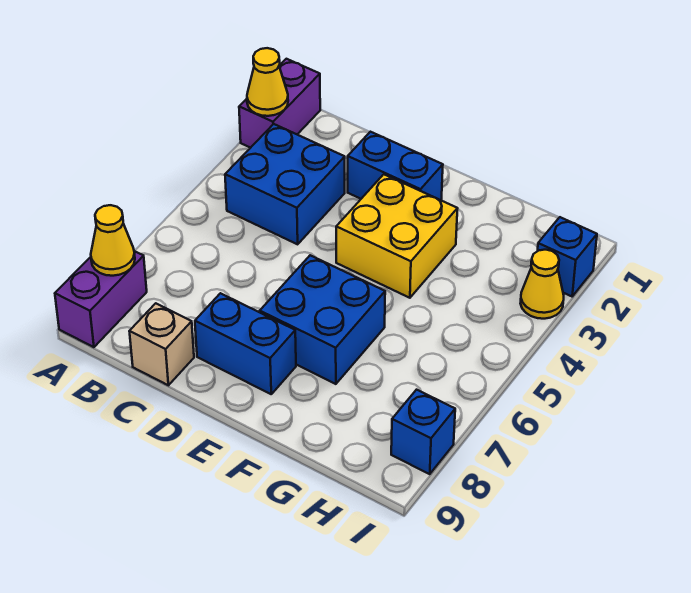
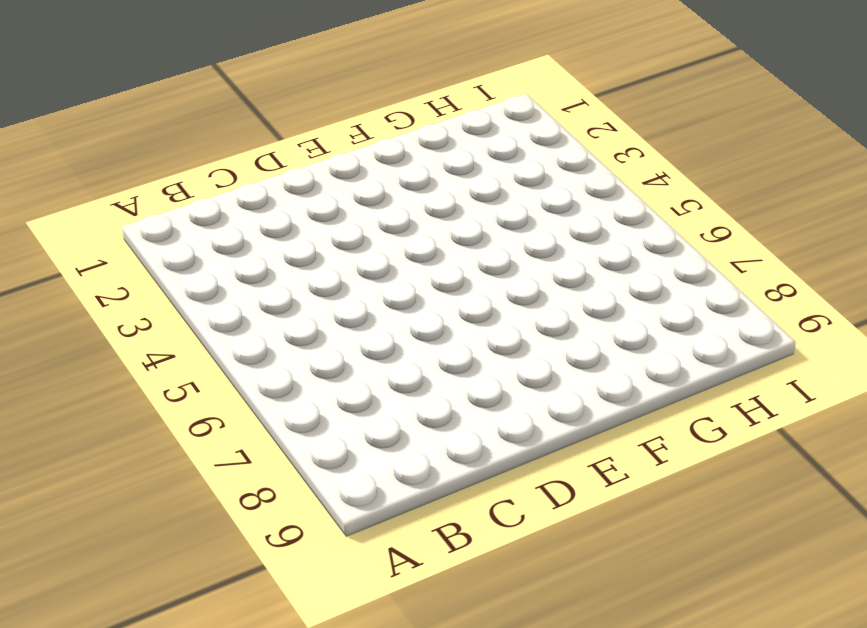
none -> purple brick A1:A2 level 1
none -> purple brick A8:A9 level 1
none -> blue brick B3:C4 level 1

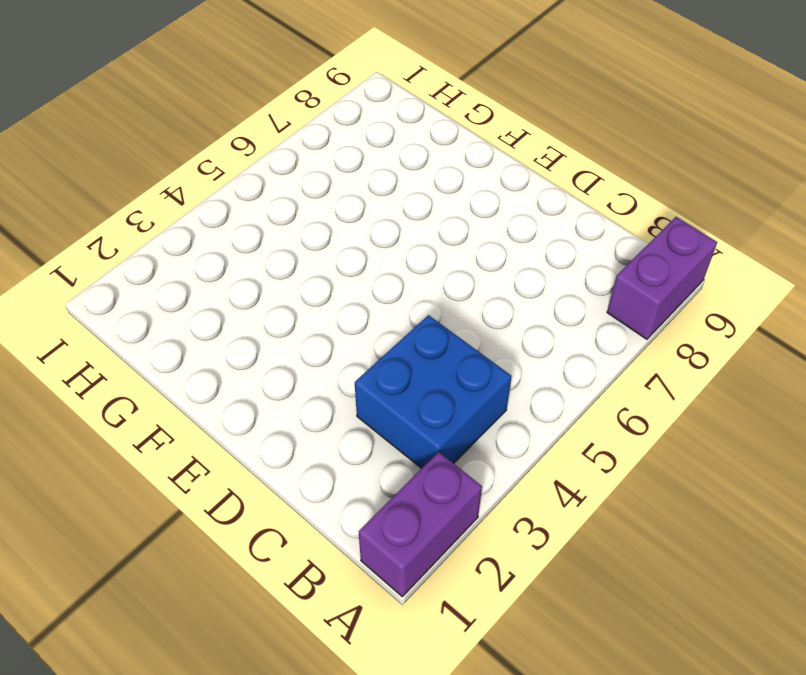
none -> tan brick C9 level 1
none -> blue brick D2:E2 level 1
none -> blue brick D8:E8 level 1

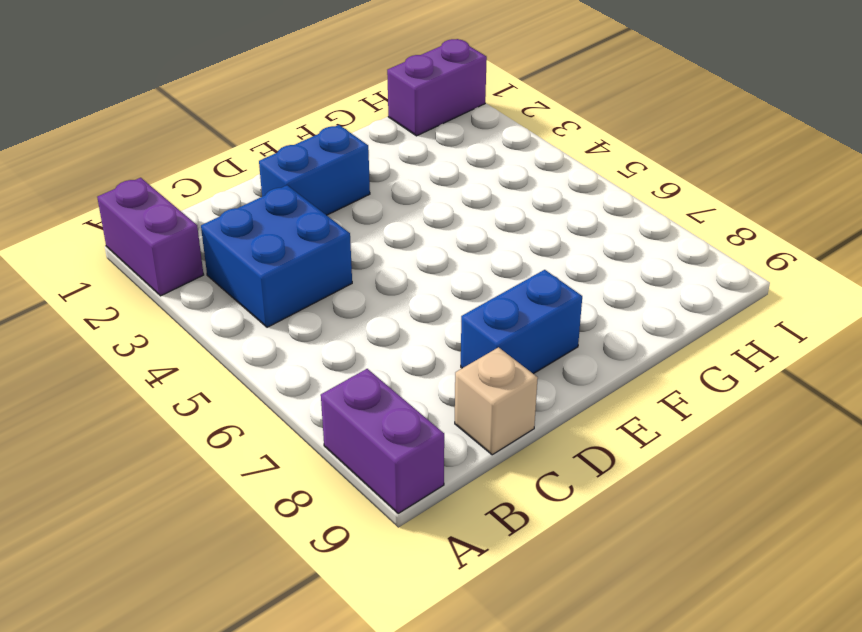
purple brick H1:I1 level 1 -> none
none -> yellow brick E3:F4 level 1
none -> blue brick E6:F7 level 1
none -> blue brick I2 level 1

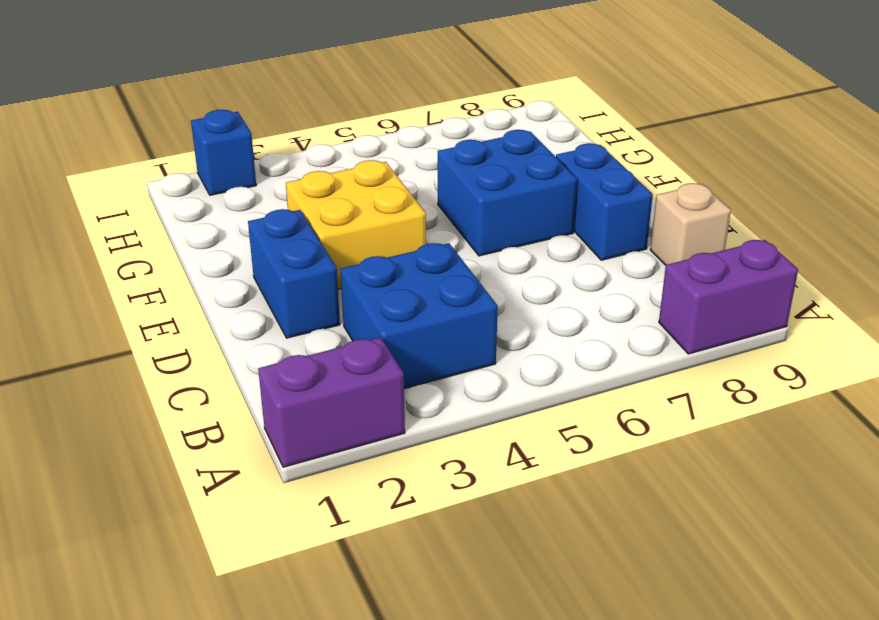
none -> yellow cone I3 level 1
none -> blue brick I8 level 1
none -> yellow cone A2 level 2

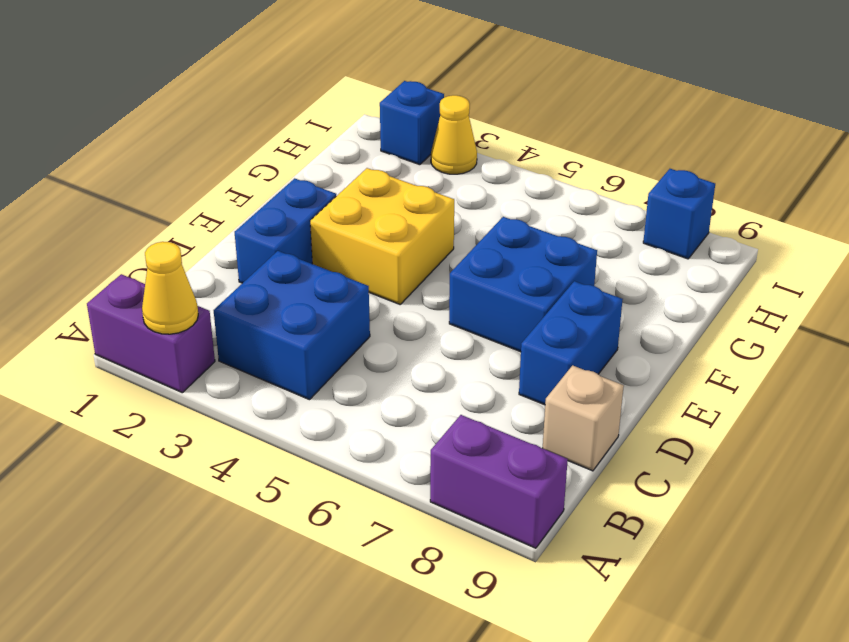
none -> yellow cone A8 level 2

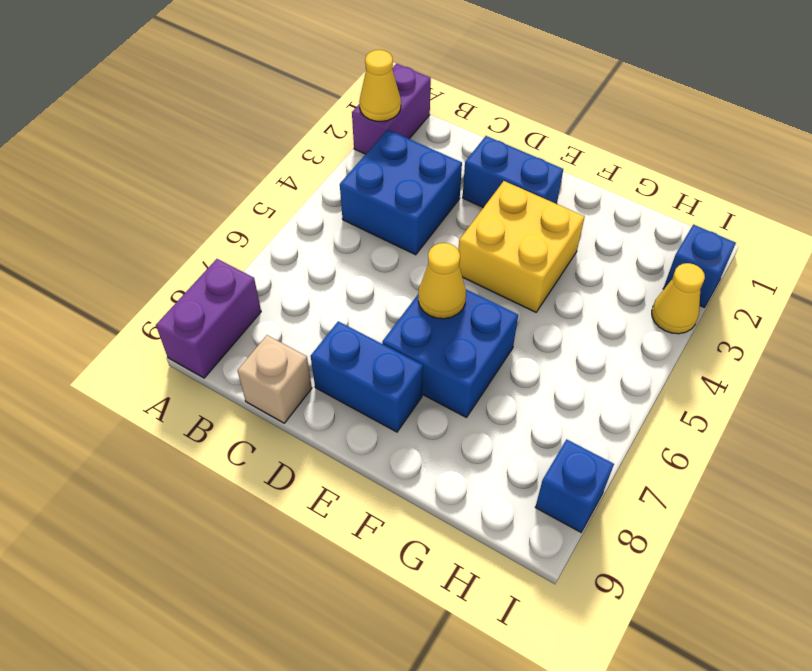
yellow cone E6 level 2 -> yellow cone A8 level 2

